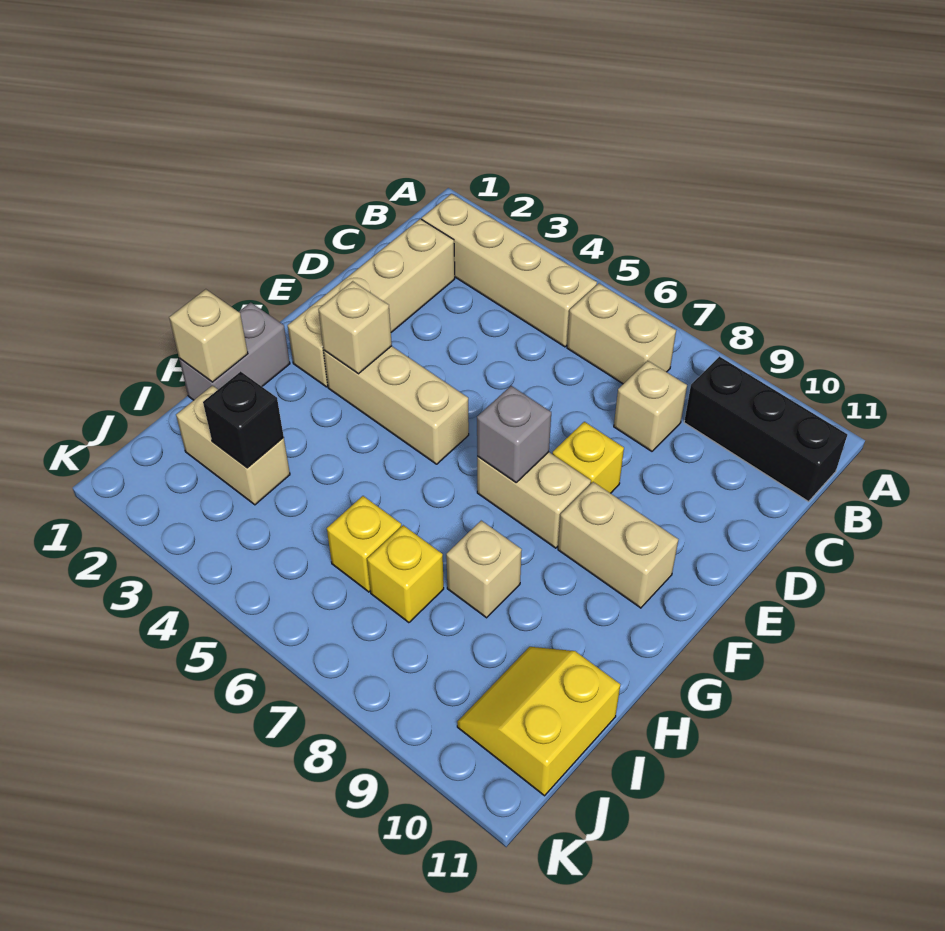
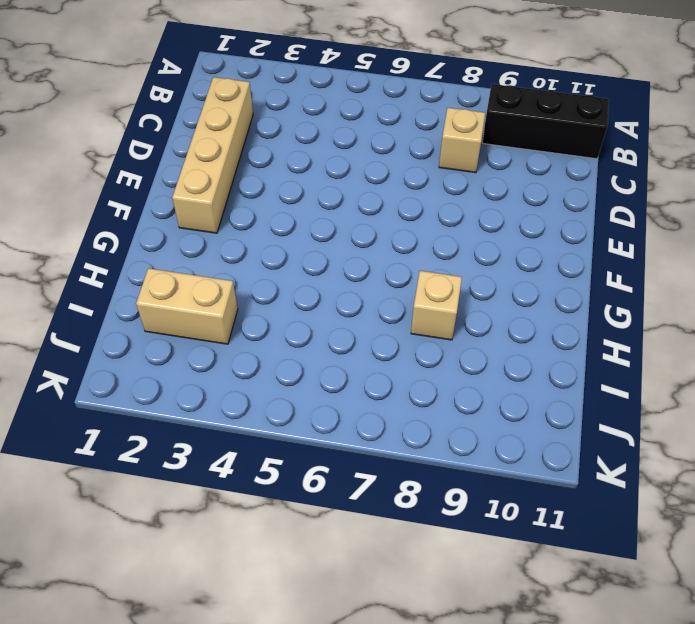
none -> tan brick B2:B5 level 1
none -> tan brick B6:B7 level 1
none -> yellow brick E8 level 1

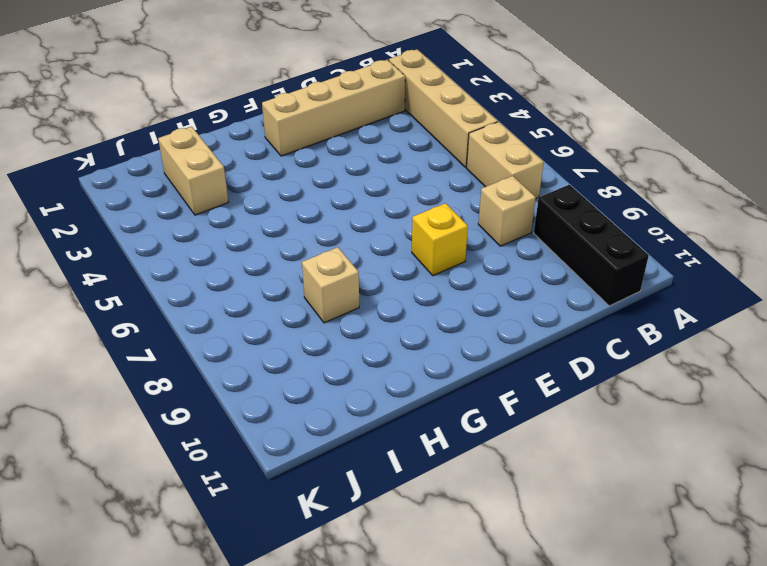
none -> tan brick F3:F5 level 1
none -> tan brick F7:F8 level 1
none -> tan brick F9:F10 level 1

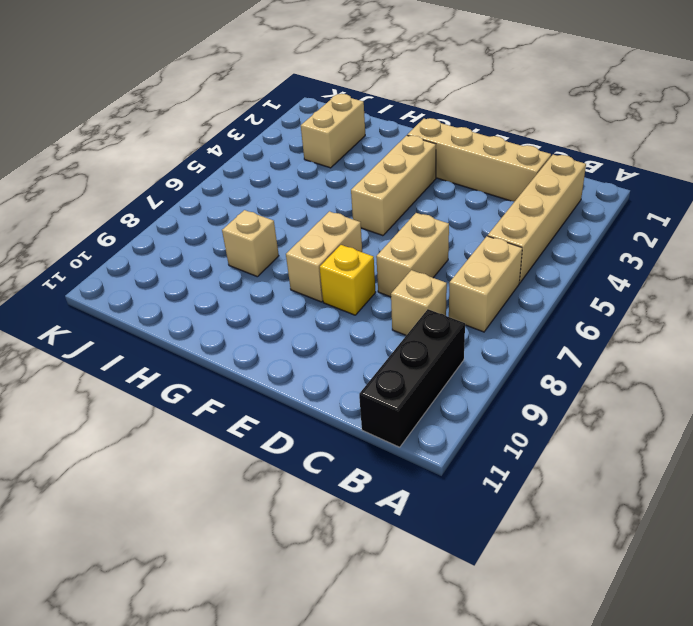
tan brick D6:D7 level 1 -> tan brick F9:F10 level 1
none -> grey brick G1:H1 level 1
none -> yellow brick I6 level 1
none -> yellow brick I7 level 1

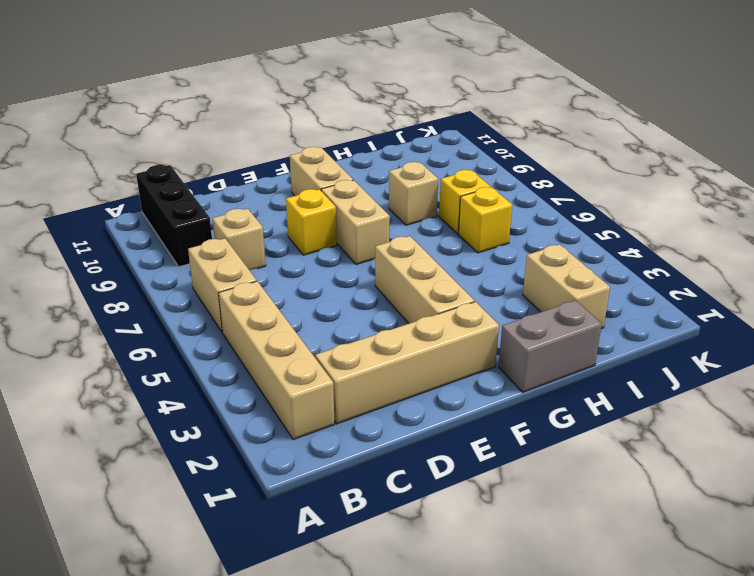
none -> yellow slope I10:J11 level 1 top 11
none -> tan brick F3 level 2
none -> grey brick F7 level 2

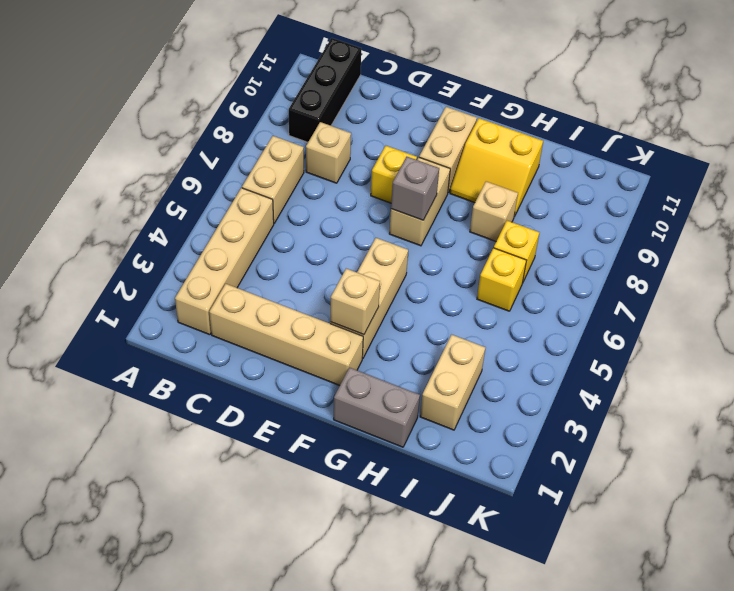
yellow slope G9:H10 level 1 top 10 -> yellow slope I10:J11 level 1 top 11
none -> tan brick H1 level 2
none -> black brick I3 level 2

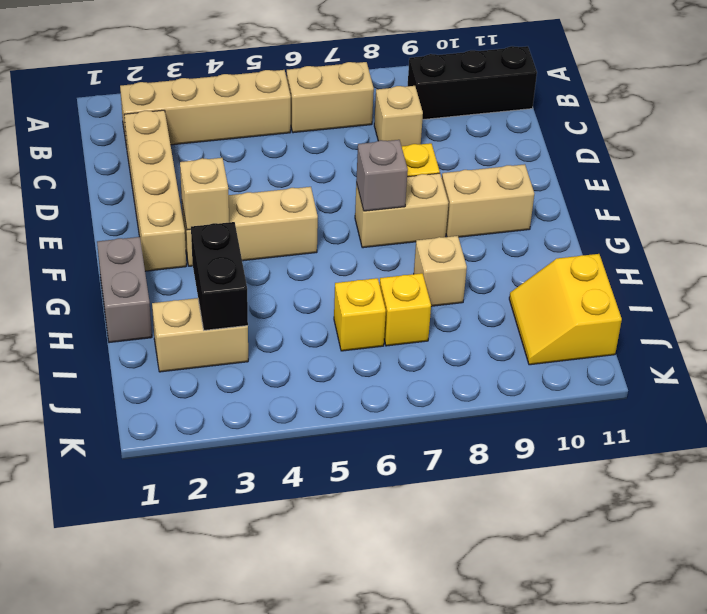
black brick H3:I3 level 2 -> black brick I3 level 2
none -> tan brick H1 level 2

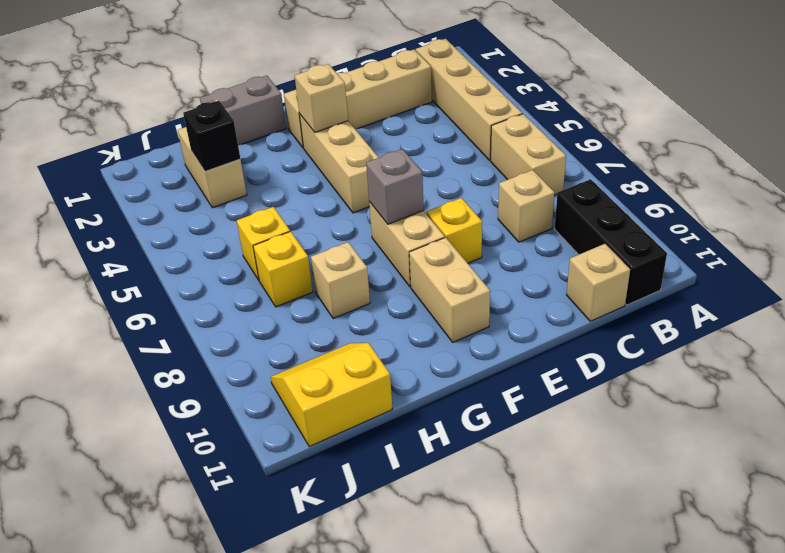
tan brick C11 level 1 -> tan brick H1 level 2

